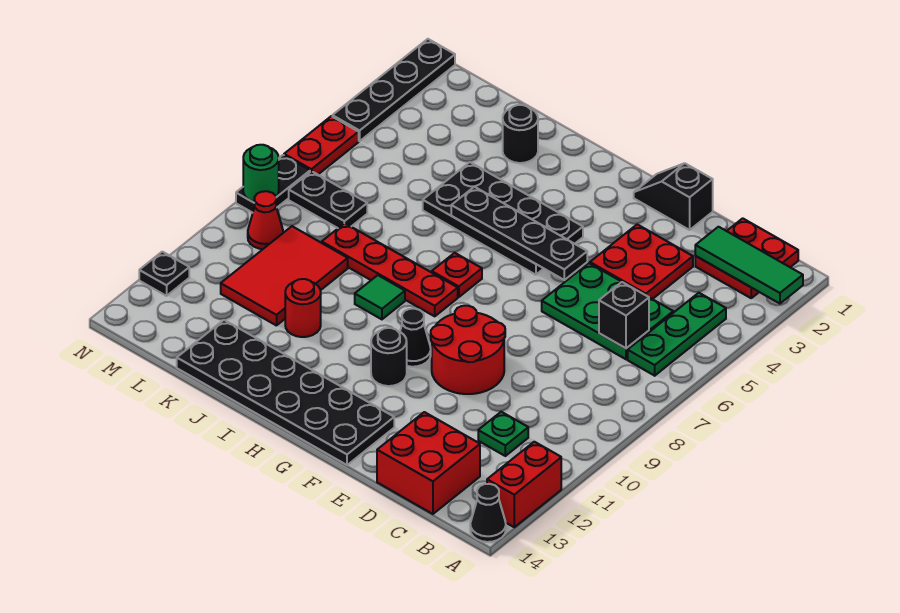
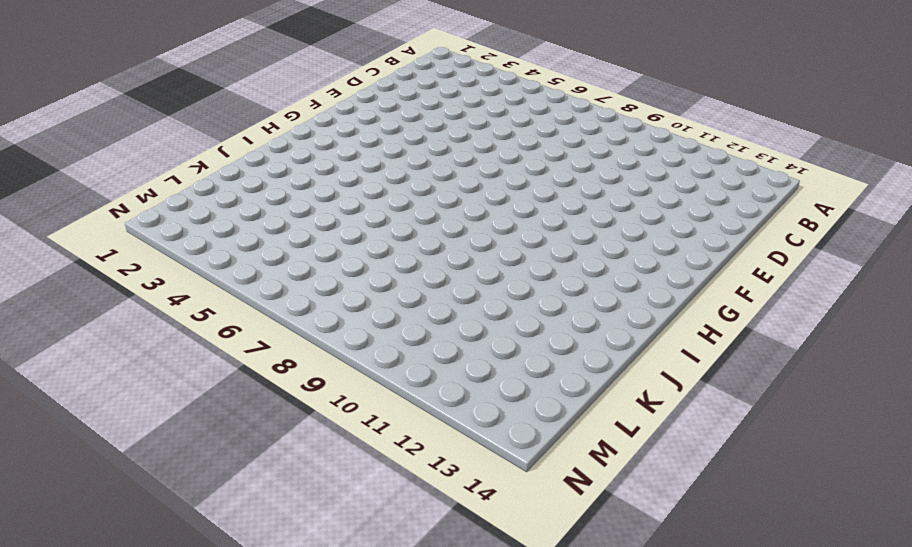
none -> red brick A12:A13 level 1
none -> black cone A14 level 1
none -> red plate B1:C2 level 1
none -> green plate B4:B6 level 1

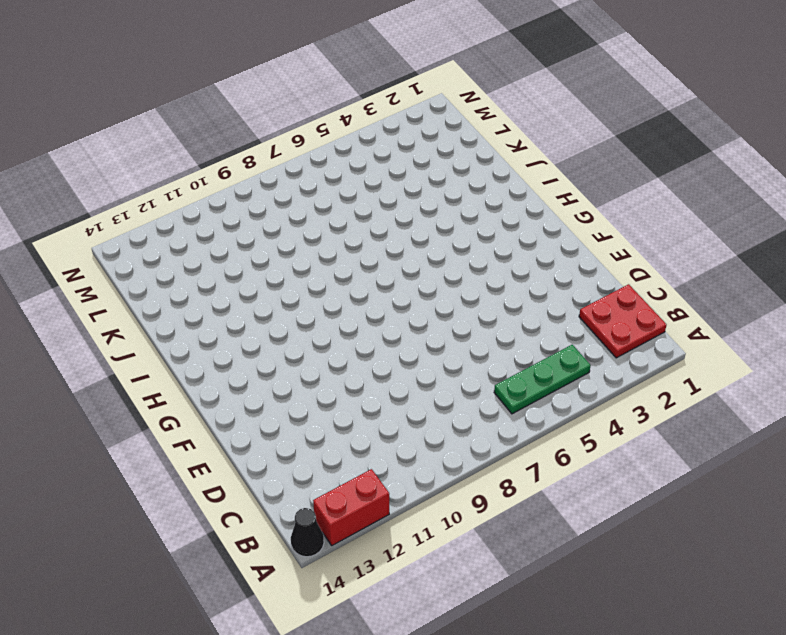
none -> green plate C5:E6 level 1
none -> green plate C11 level 1
none -> red brick C13:D14 level 1
none -> red plate D3:E4 level 1

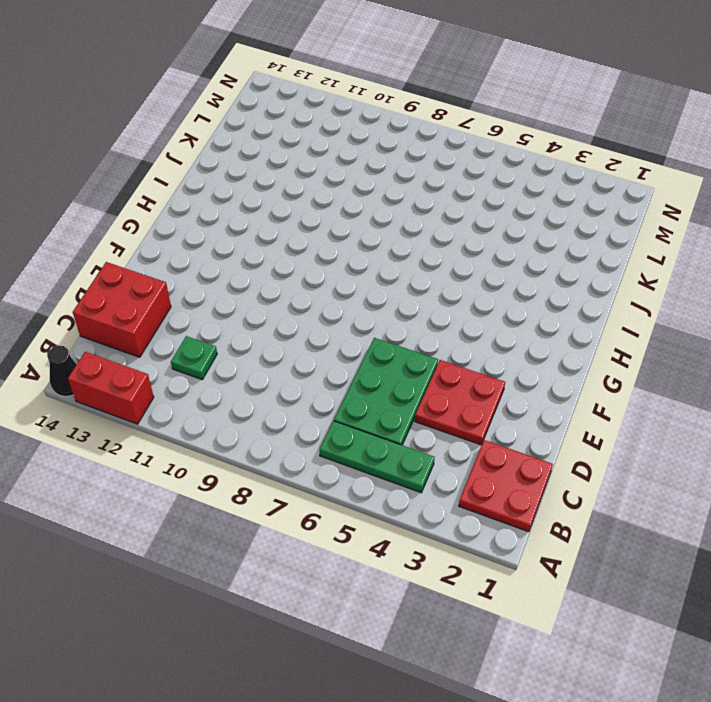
none -> black slope E1:F1 level 1 top E
none -> red round brick E9:F10 level 1
none -> black plate F13:K14 level 1
none -> black plate G4:J5 level 1

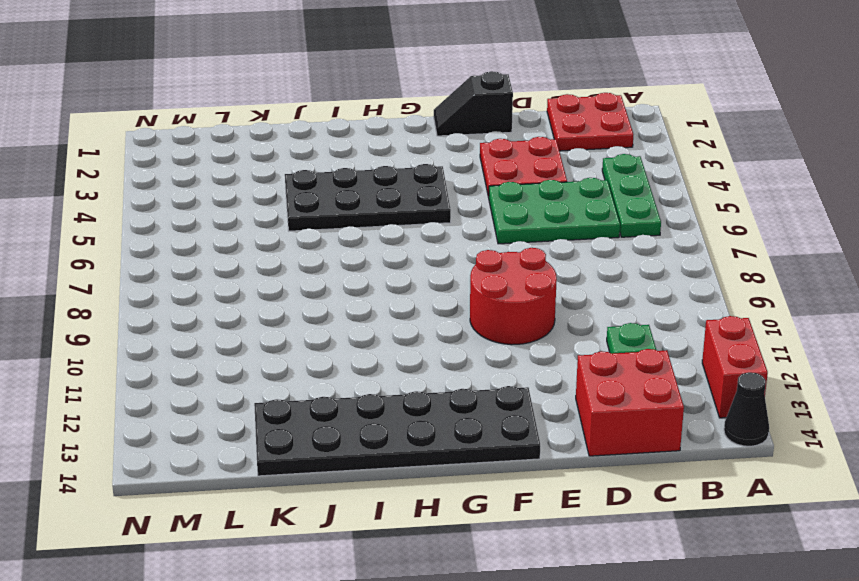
none -> black cone G10 level 1
none -> black round brick G11 level 1
none -> red plate H7 level 1
none -> red plate H8:K8 level 1

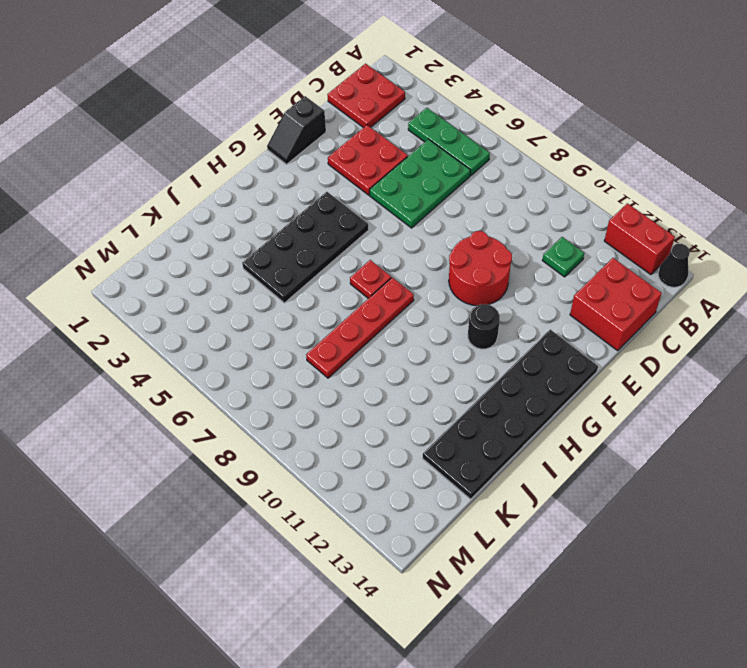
none -> black cone G10 level 1
none -> green tile I9 level 1
none -> black round brick J2 level 1
none -> red round brick J11 level 1

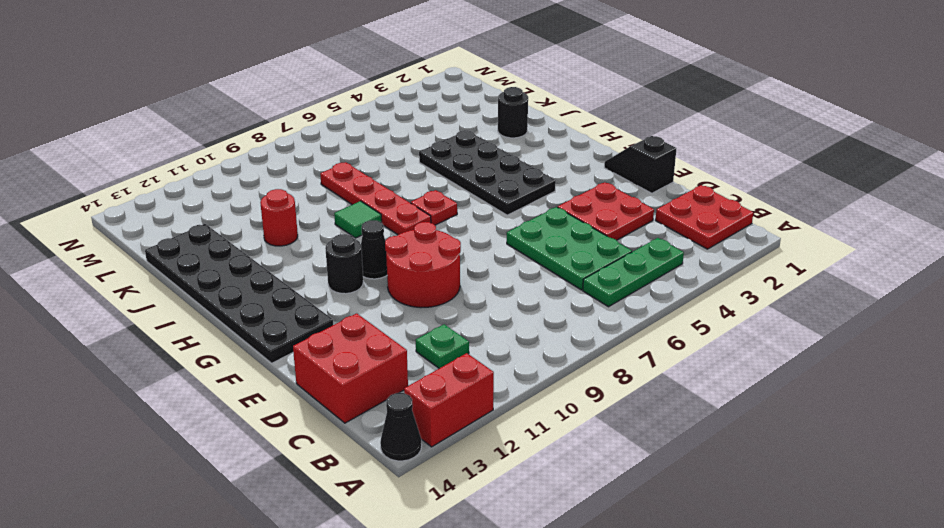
none -> red tile K9:L11 level 1
none -> black plate L7:M7 level 1
none -> red cone M9 level 1
none -> black plate N1:N4 level 1

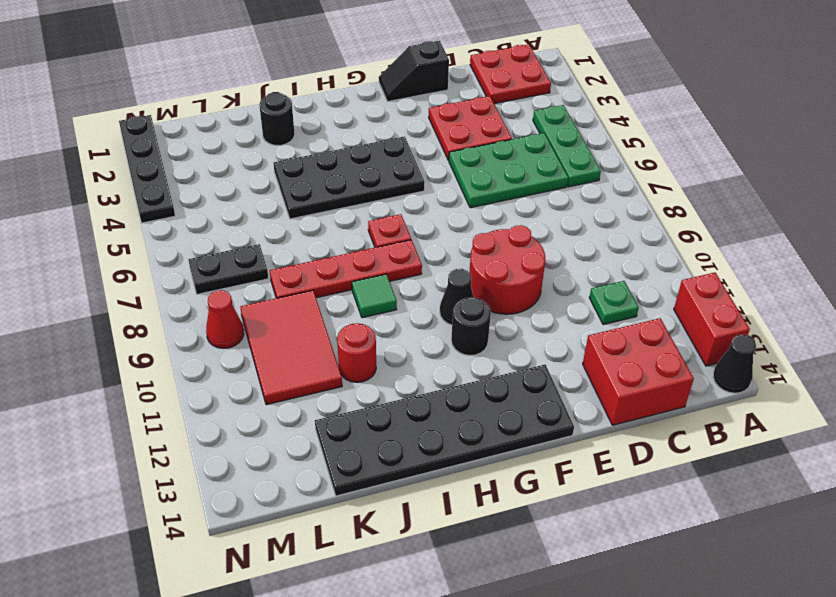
none -> red plate N5:N6 level 1
none -> black plate N7:N8 level 1
none -> black plate N12 level 1
none -> green tile A2:C2 level 2

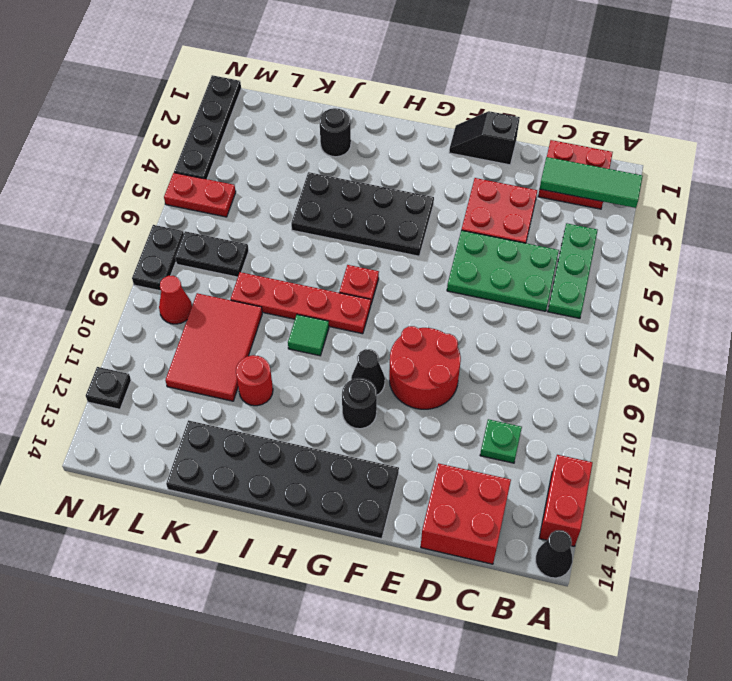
red plate M5:N5 level 1 -> red plate N5:N6 level 1
none -> black brick C6 level 2
none -> black plate F5:I5 level 2
none -> green round brick N8 level 2

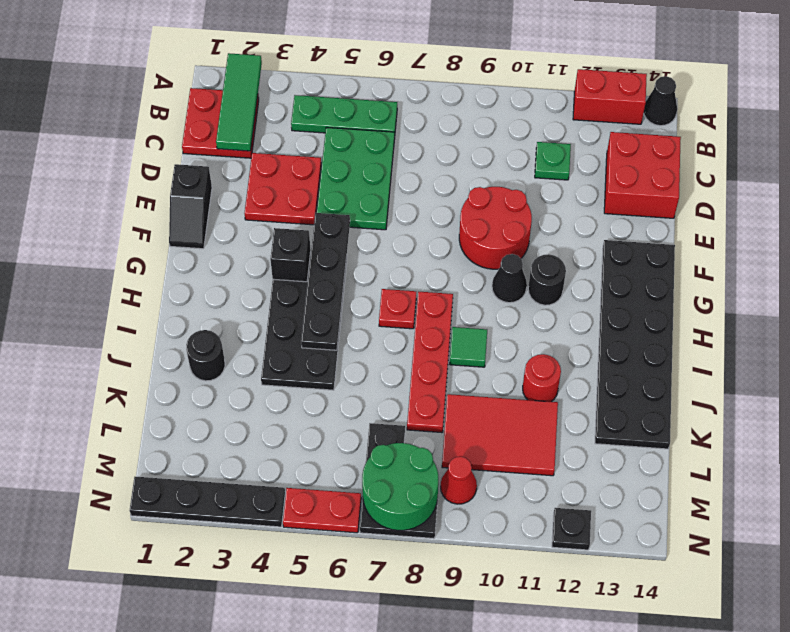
black brick G4 level 2 -> black brick C6 level 2
green round brick M7:N8 level 2 -> green round brick N8 level 2

